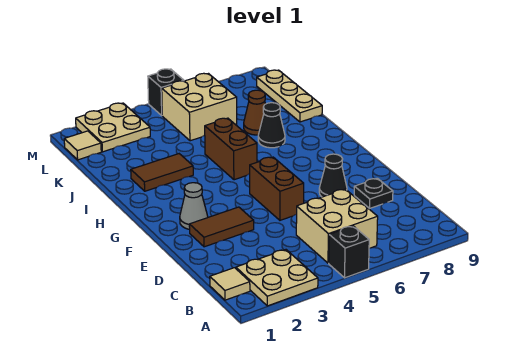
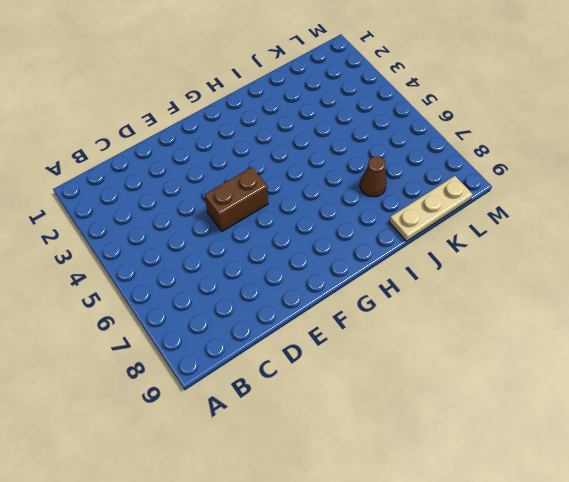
none -> tan plate A2:B3 level 1
none -> black brick A5 level 1
none -> tan tile B1 level 1

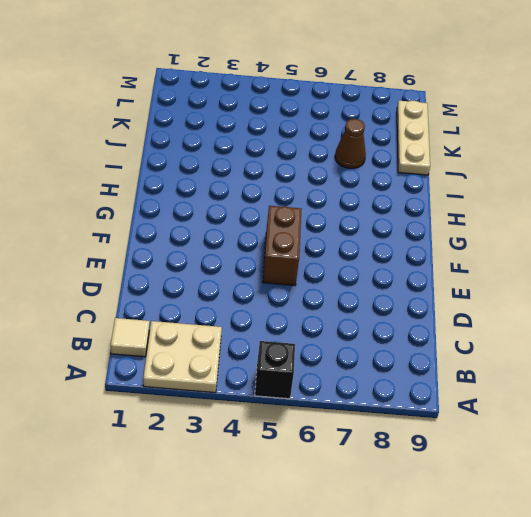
none -> tan brick B5:C6 level 1
none -> black plate D8 level 1
none -> brown tile E2:E3 level 1

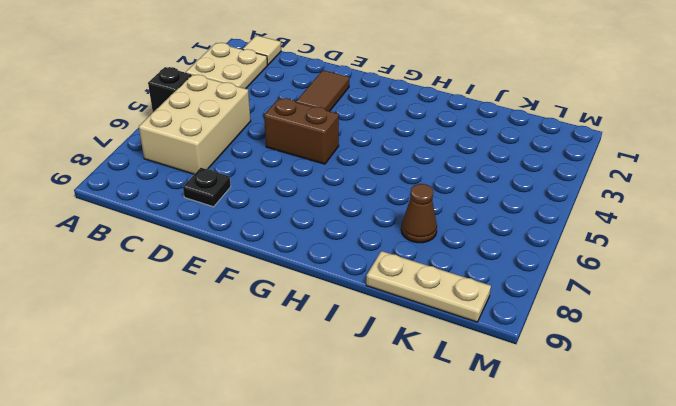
tan brick B5:C7 level 1 -> tan brick B5:C6 level 1
none -> black cone E7 level 1
none -> grey cone F2 level 1
none -> brown brick H5:I5 level 1

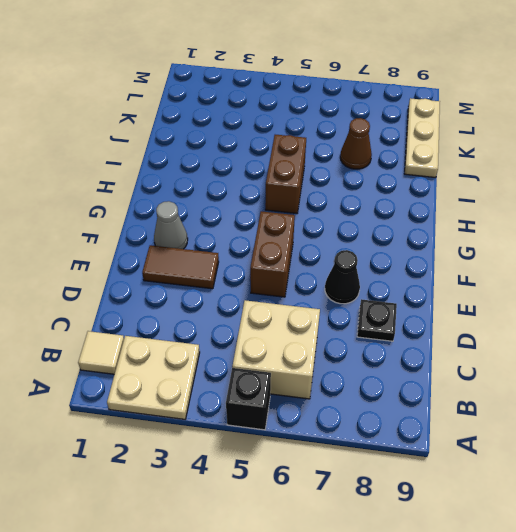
none -> brown tile I2:I3 level 1
none -> black cone I7 level 1
none -> tan brick K5:L6 level 1

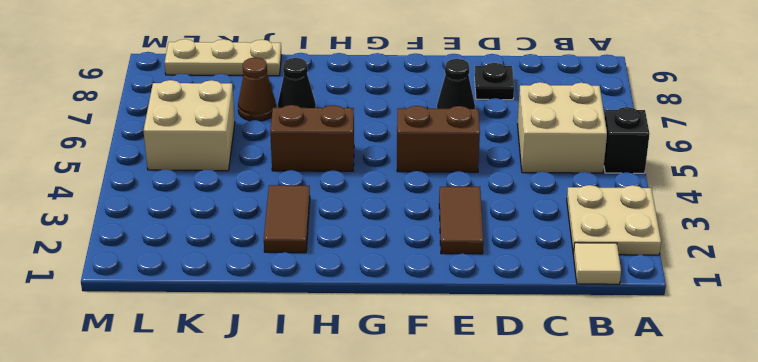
none -> grey cone F2 level 1
none -> tan tile L1 level 1
none -> tan plate L2:M3 level 1

